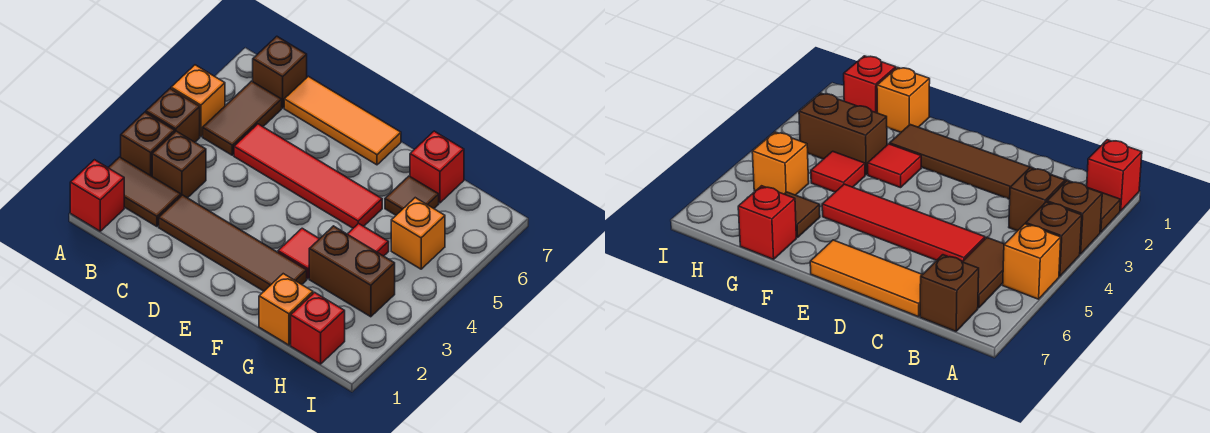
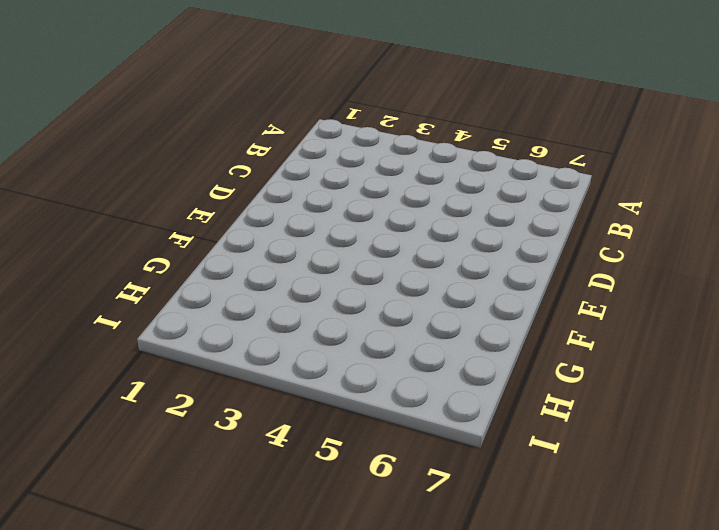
none -> red brick A1 level 1
none -> brown tile A2:B2 level 1
none -> brown brick A3 level 1

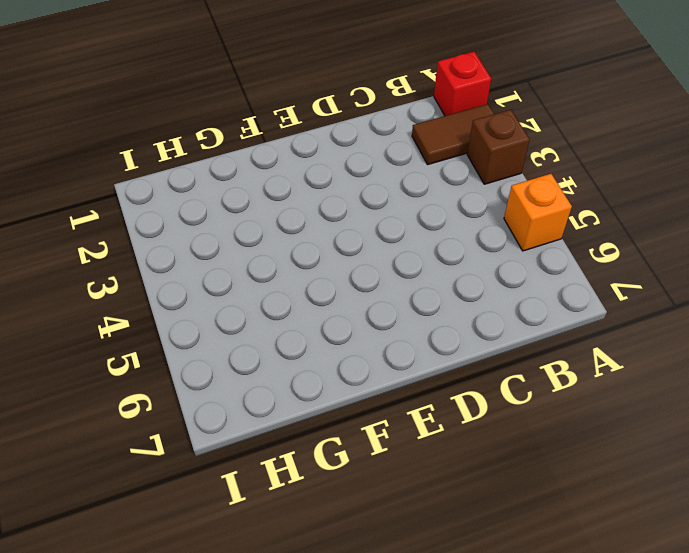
none -> brown brick A4 level 1
none -> brown brick B3 level 1
none -> brown tile B5:B6 level 1

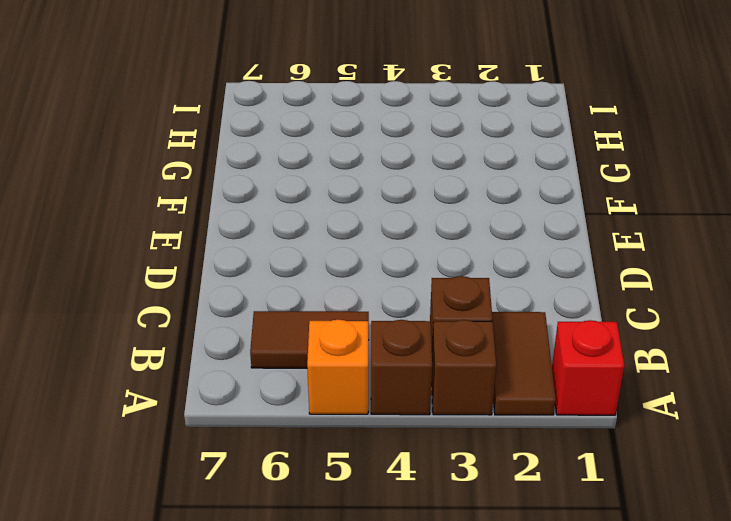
none -> brown brick B7 level 1
none -> brown tile C2:F2 level 1
none -> red tile C5:F5 level 1

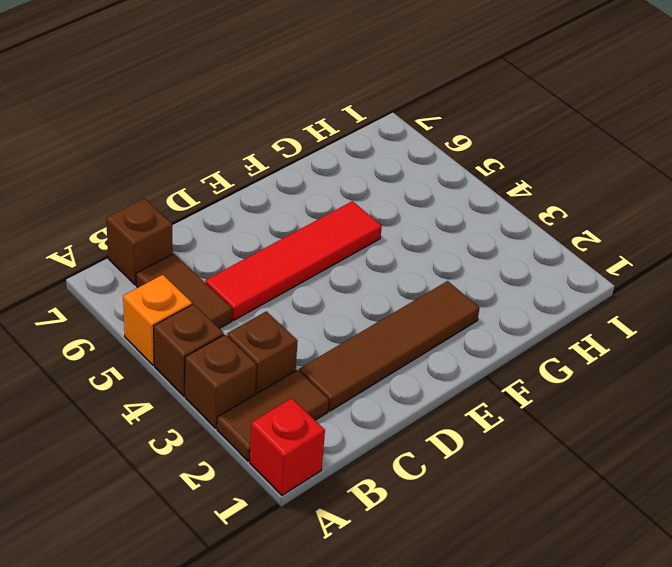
none -> orange tile C7:E7 level 1
none -> red tile F3 level 1
none -> orange brick G1 level 1

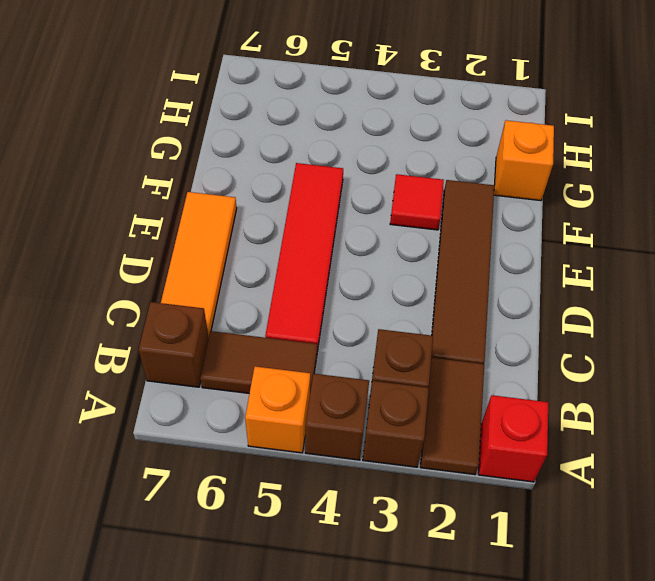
none -> brown brick G3:H3 level 1
none -> red tile G4 level 1
none -> brown tile G6 level 1

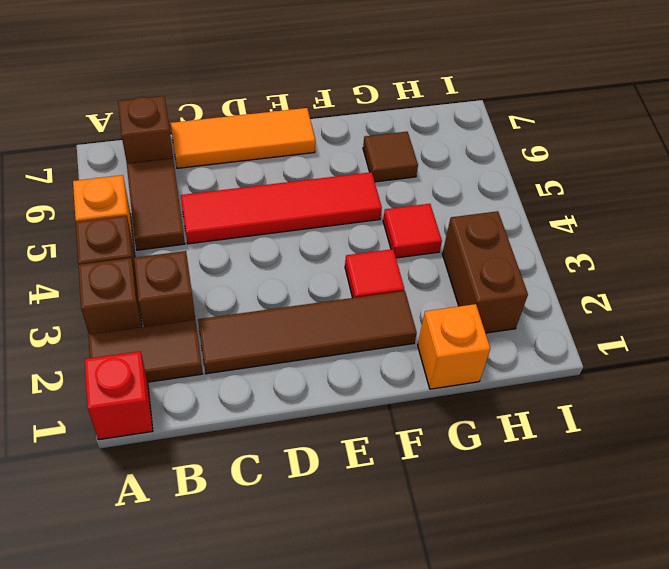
brown brick H2:H3 level 1 -> brown brick G3:H3 level 1
none -> red brick G7 level 1
none -> red brick H1 level 1
none -> orange brick H5 level 1

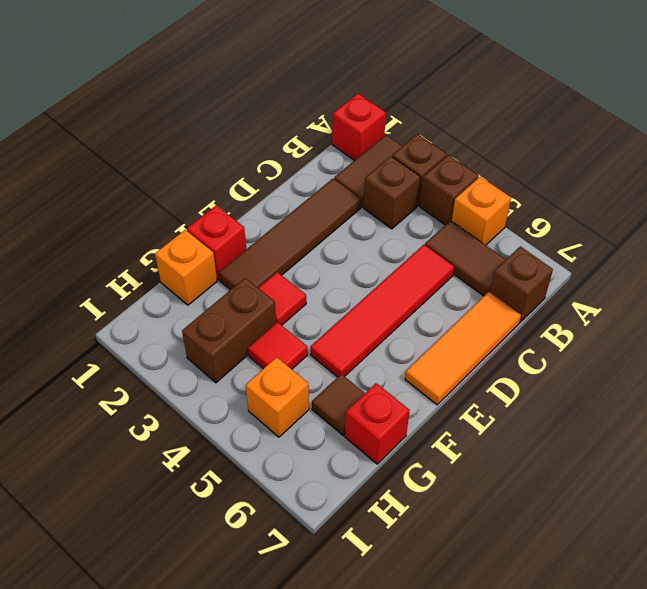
red brick F1 level 1 -> red brick H1 level 1

